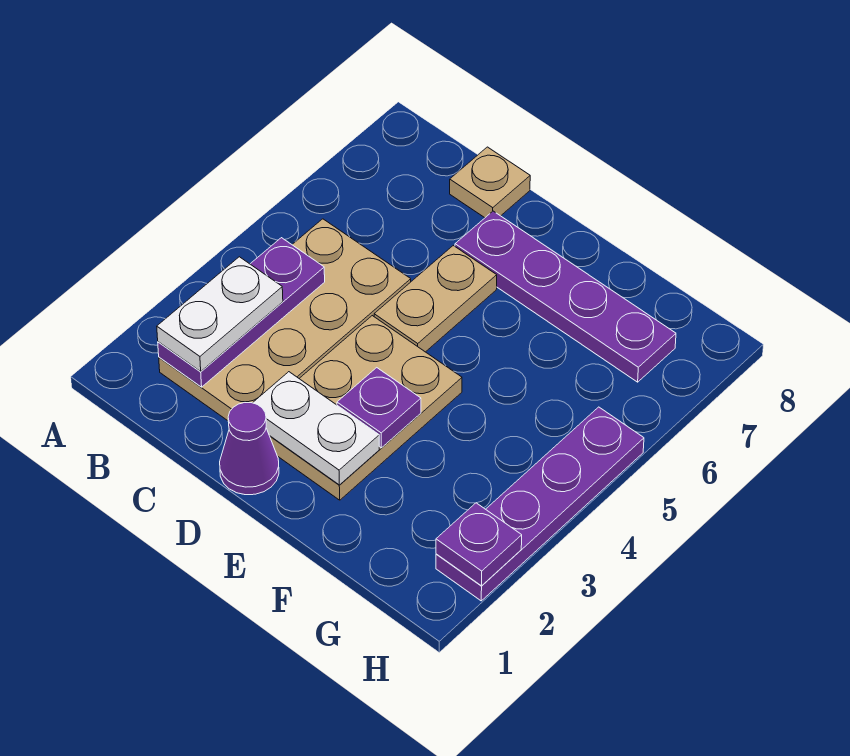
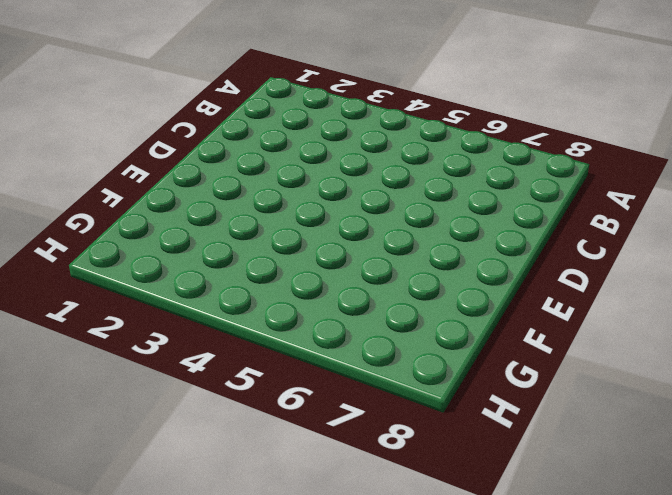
none -> tan plate B2:C5 level 1
none -> tan plate C8 level 1
none -> purple cone D1 level 1

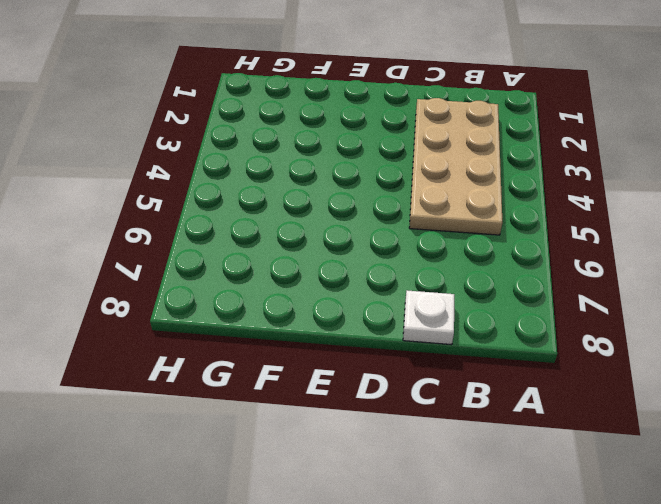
white plate C8 level 1 -> tan plate C8 level 1
none -> purple cone D1 level 1
none -> tan plate D2:E4 level 1
none -> tan plate D5:D6 level 1

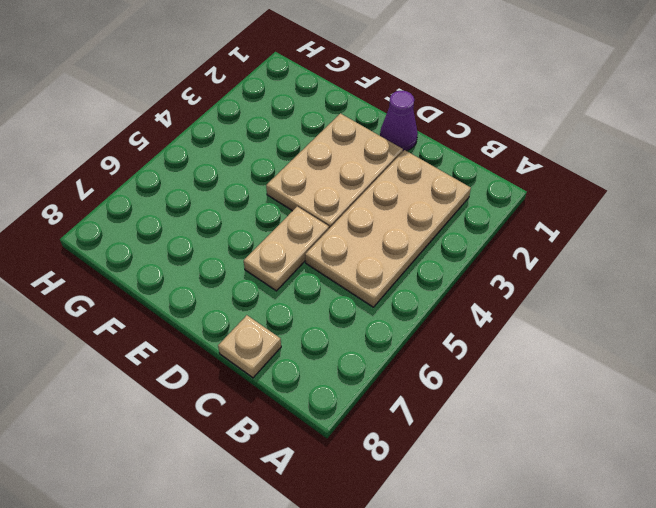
none -> purple plate D7:G7 level 1
none -> purple plate H2:H5 level 1
none -> purple plate B2:B4 level 2

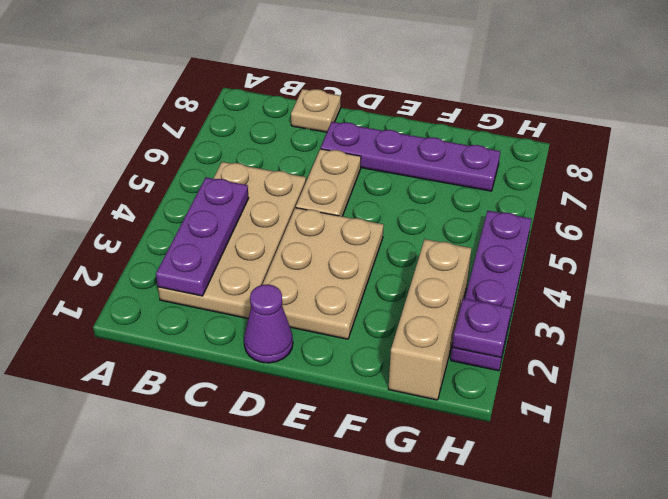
tan brick G1:G3 level 1 -> none
none -> white plate D2:E2 level 2
none -> purple plate E3 level 2
none -> white plate B2:B3 level 3

